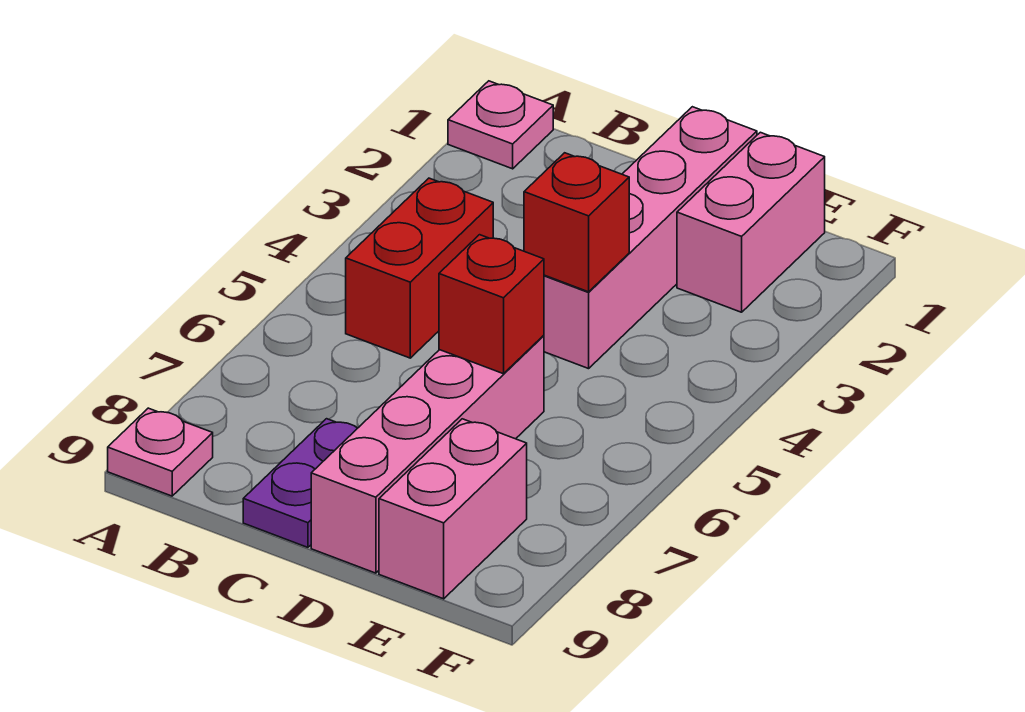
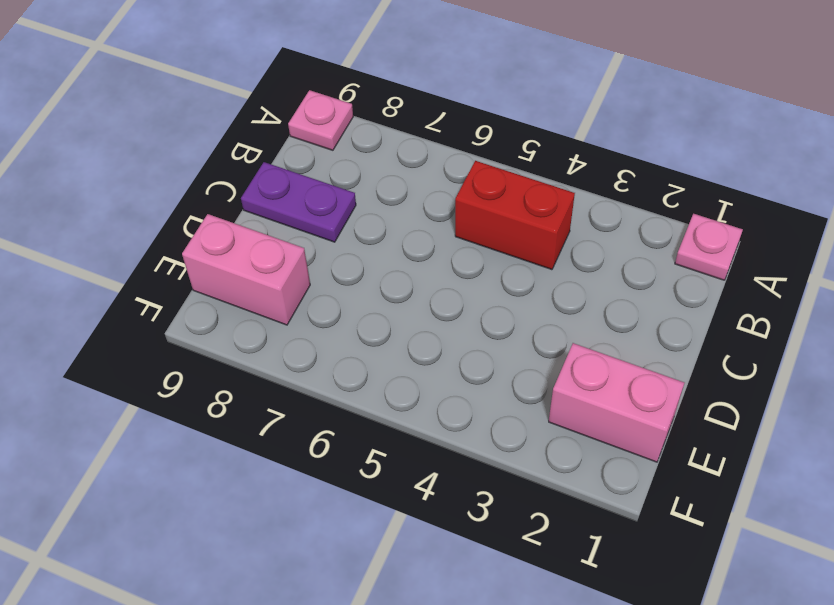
none -> pink brick D1:D4 level 1
none -> pink brick D6:D9 level 1

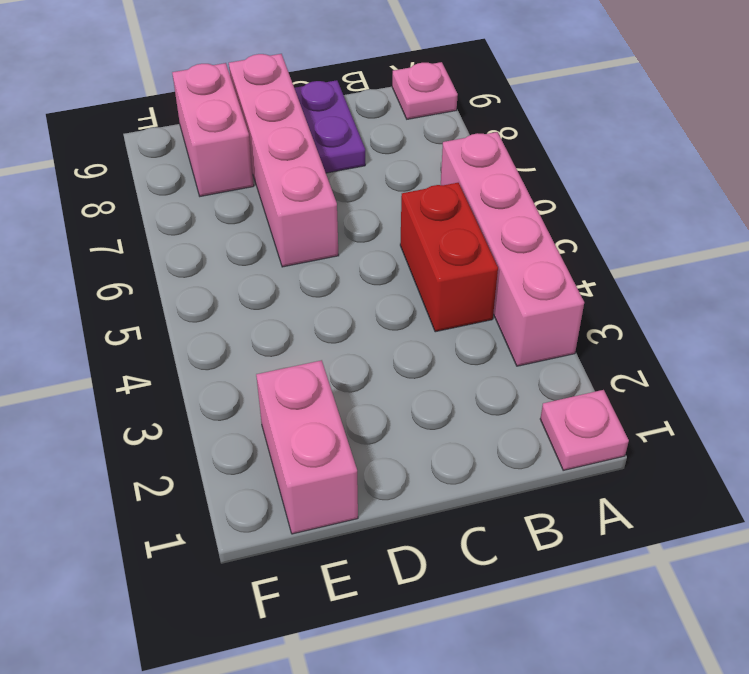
pink brick A3:A6 level 1 -> pink brick D1:D4 level 1
none -> red brick D4 level 2
none -> red brick D6 level 2

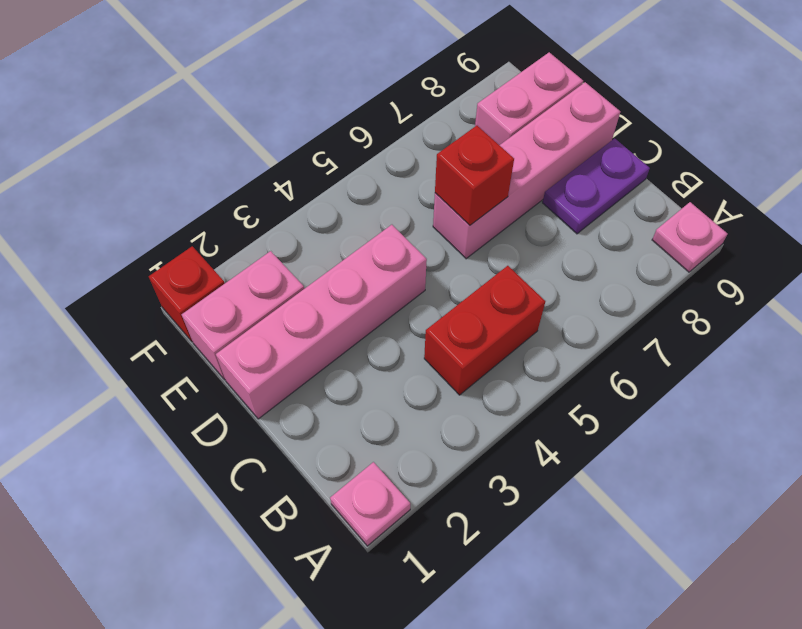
red brick F1 level 1 -> red brick D4 level 2

